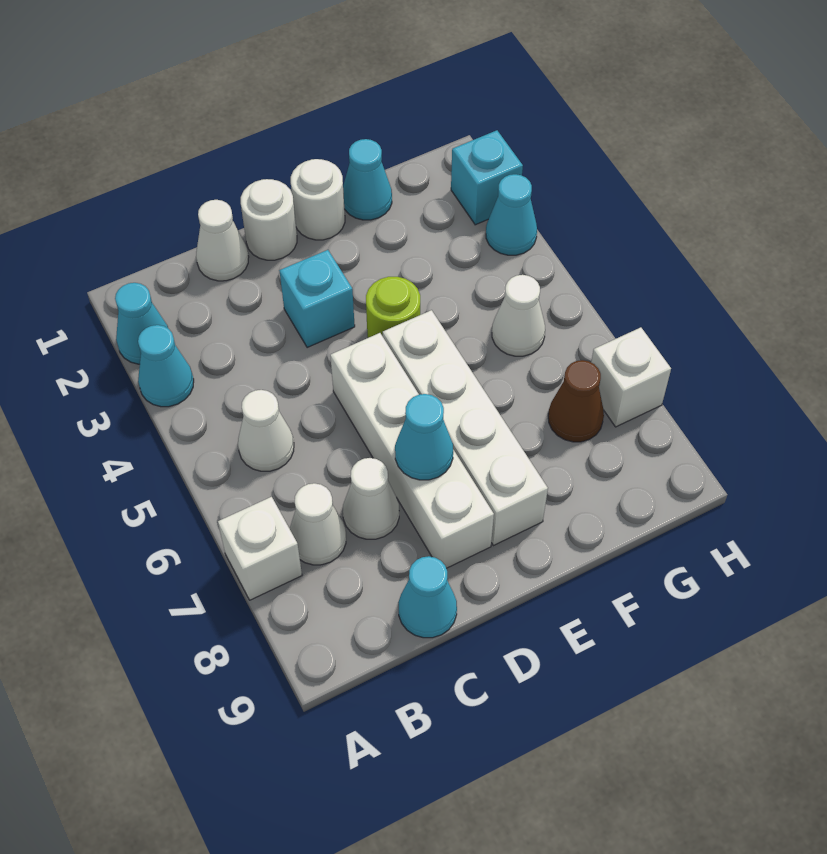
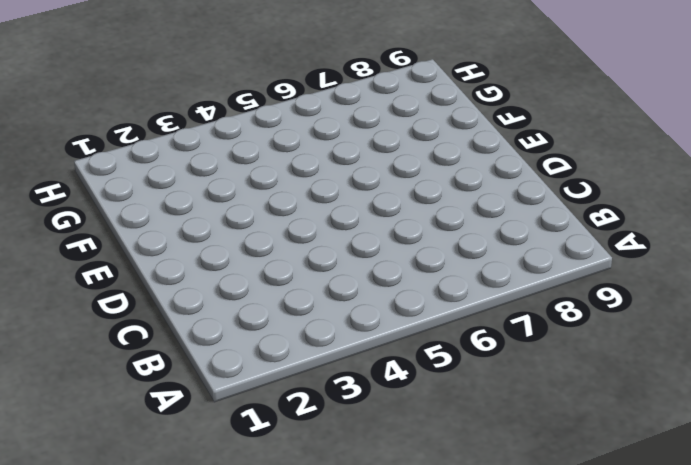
none -> cyan cone A2 level 1
none -> cyan cone A3 level 1
none -> white brick A7 level 1

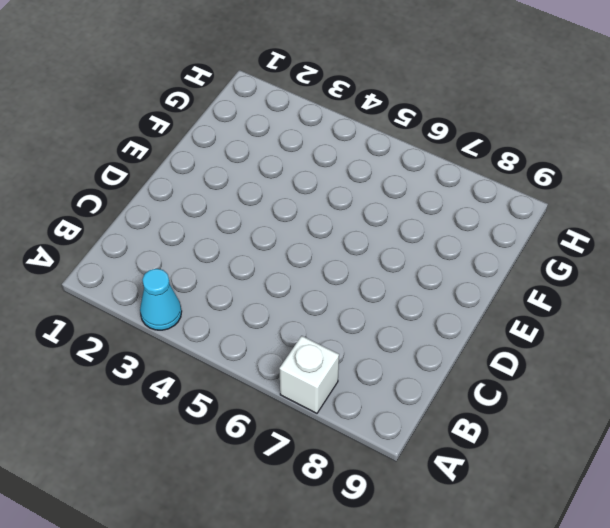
none -> cyan cone A2 level 1
none -> white cone B5 level 1
none -> white cone B7 level 1

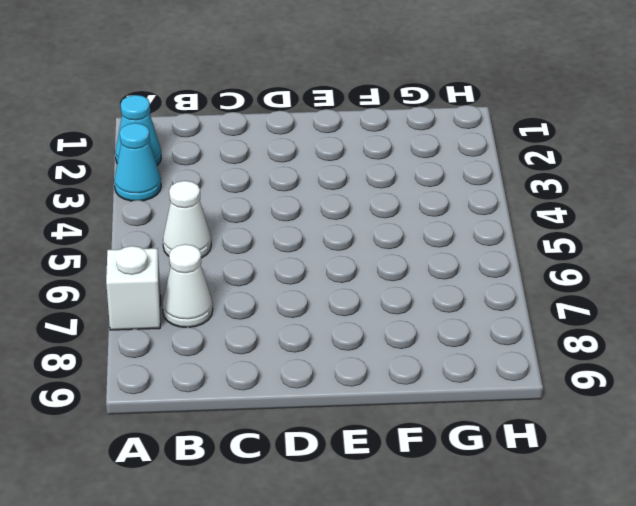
none -> white cone C1 level 1
none -> white cone C7 level 1
none -> cyan cone C9 level 1

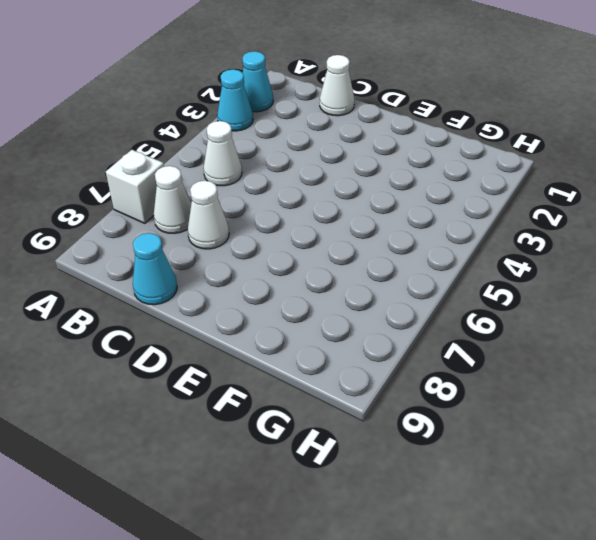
none -> white round brick D1 level 1
none -> cyan brick D3 level 1
none -> white brick D5:D8 level 1

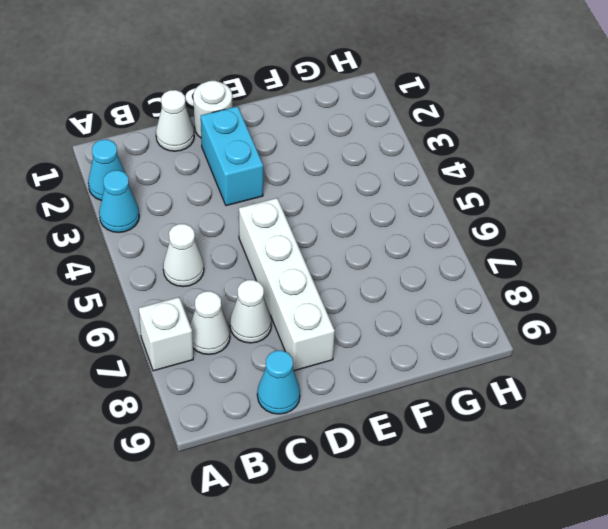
cyan brick D2:D3 level 1 -> cyan brick D3 level 1
none -> white round brick E1 level 1
none -> lime round brick E4 level 1
none -> white brick E5:E8 level 1

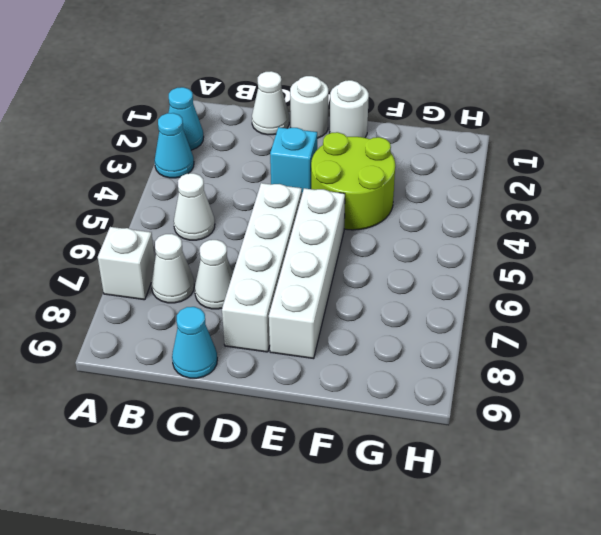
lime round brick E3:F4 level 1 -> lime round brick E4 level 1
none -> cyan cone F1 level 1
none -> white cone G5 level 1
none -> brown cone G7 level 1

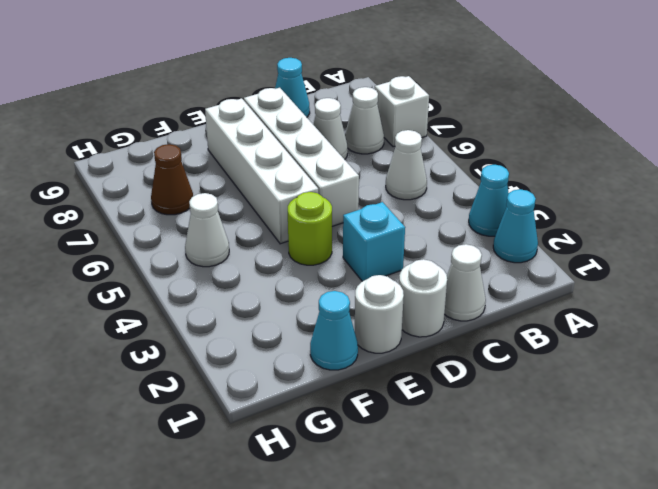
none -> cyan brick H2 level 1
none -> cyan cone H3 level 1
none -> white brick H7 level 1

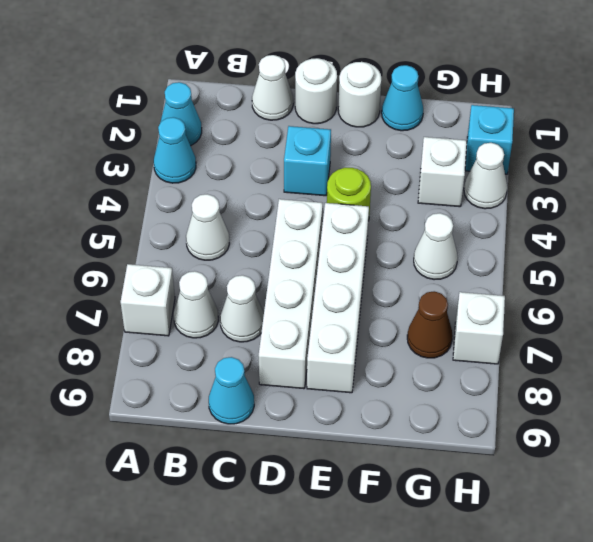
white brick G3 level 1 -> none
white cone H3 level 1 -> cyan cone H3 level 1
none -> cyan cone D7 level 2

